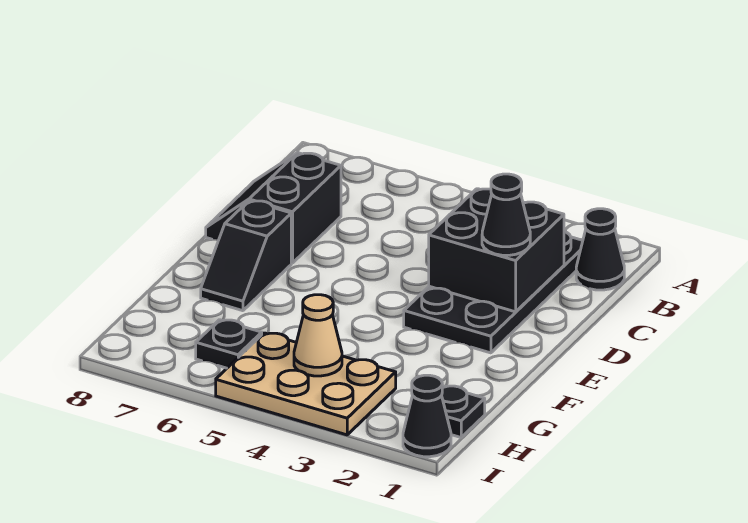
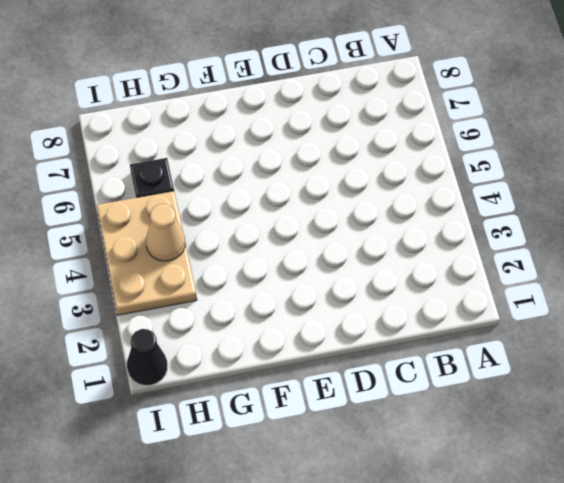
none -> black cone B1 level 1
none -> black plate B2:E3 level 1

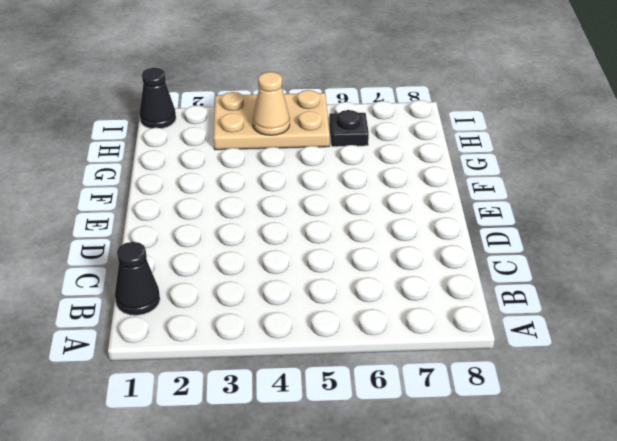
none -> black plate B2:E3 level 1
none -> black slope C7:D8 level 1 top 7

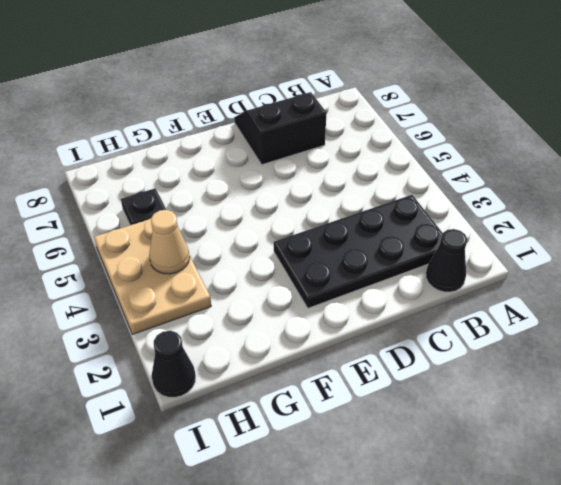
none -> black slope E7:F7 level 1 top E
none -> black plate H1 level 1

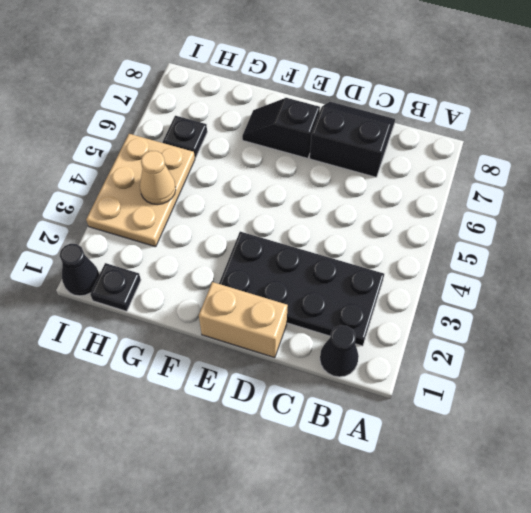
tan brick D1:E1 level 1 -> none
none -> black brick C2:D3 level 2
none -> black cone D2 level 3

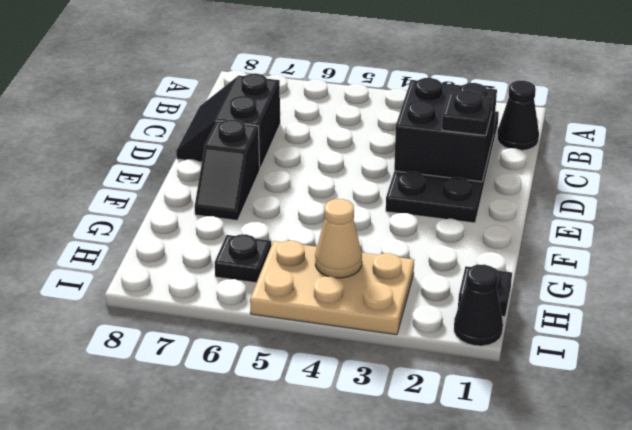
black plate D2 level 3 -> black cone D2 level 3

